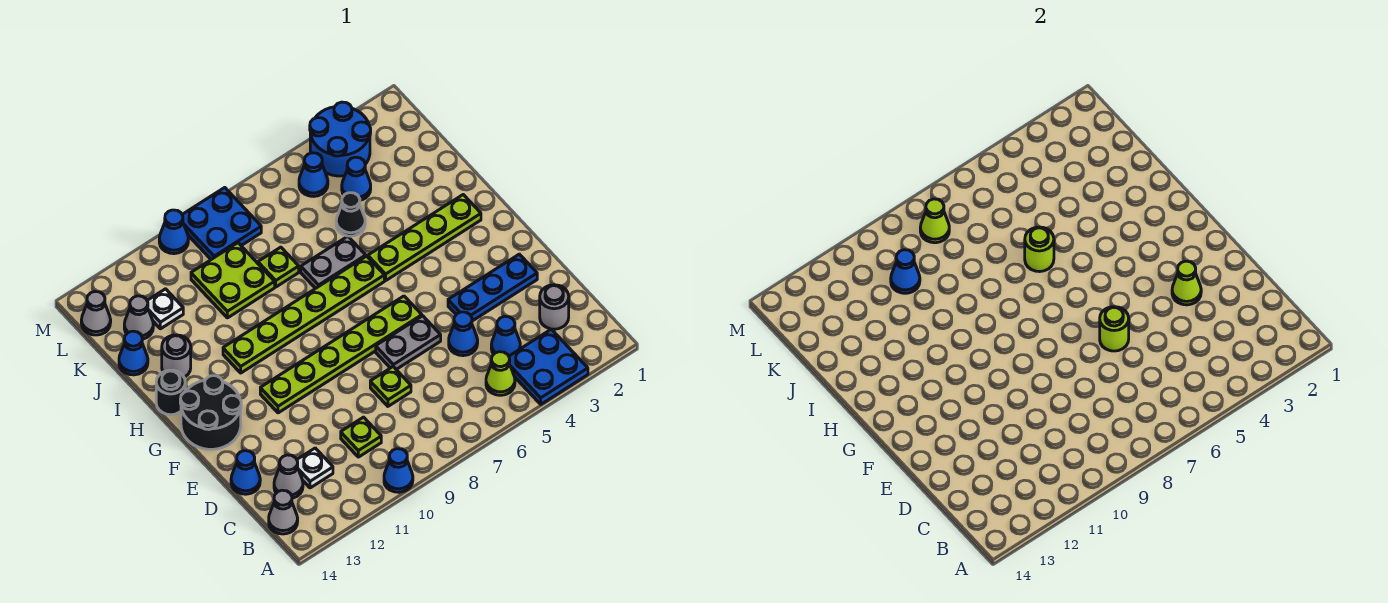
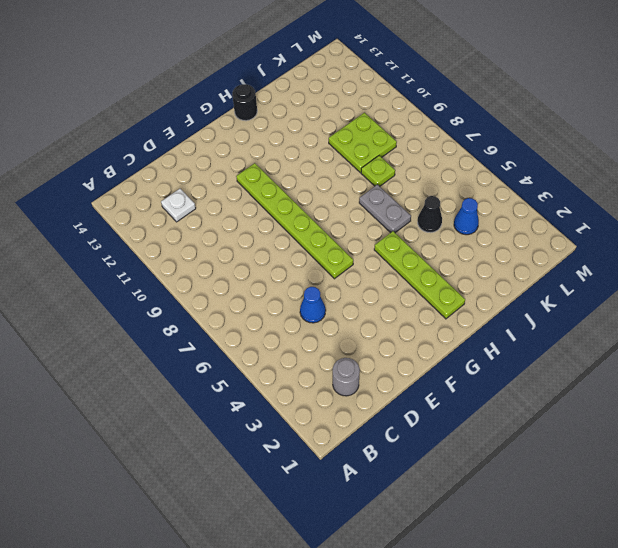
none -> blue plate A3:B4 level 1
none -> blue cone A10 level 1
none -> lime cone B5 level 1
none -> grey cone B14 level 1

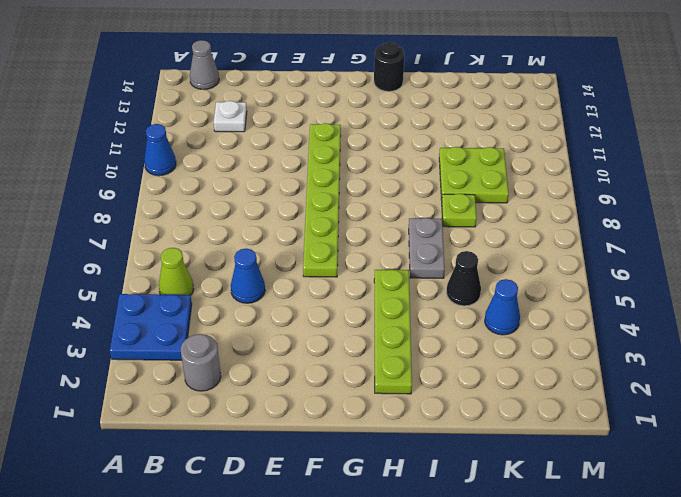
none -> blue cone C4 level 1
none -> lime plate C10 level 1
none -> grey cone C13 level 1
none -> lime plate D8 level 1

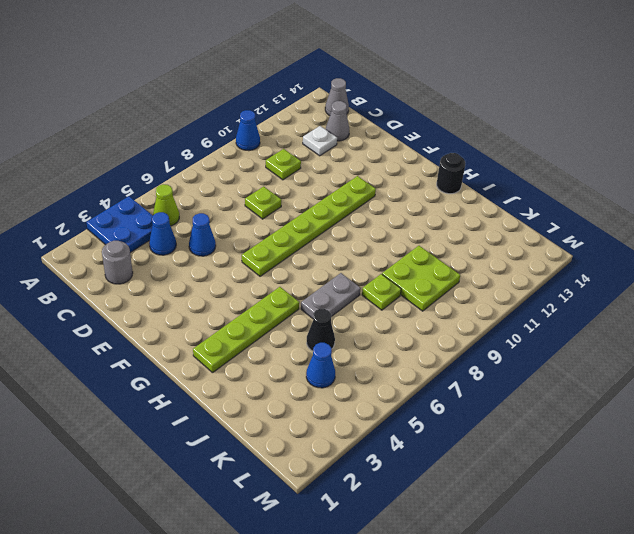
none -> blue cone D14 level 1
none -> blue plate E2:E4 level 1
none -> grey plate E6:E7 level 1
none -> black round brick F13:G14 level 1

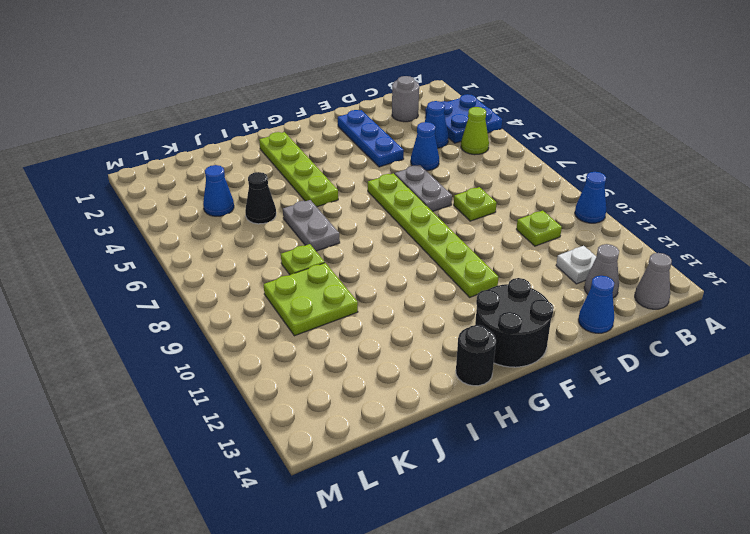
none -> lime plate H6:H11 level 1
none -> grey round brick I13 level 1
none -> blue cone J14 level 1
none -> white plate K12 level 1

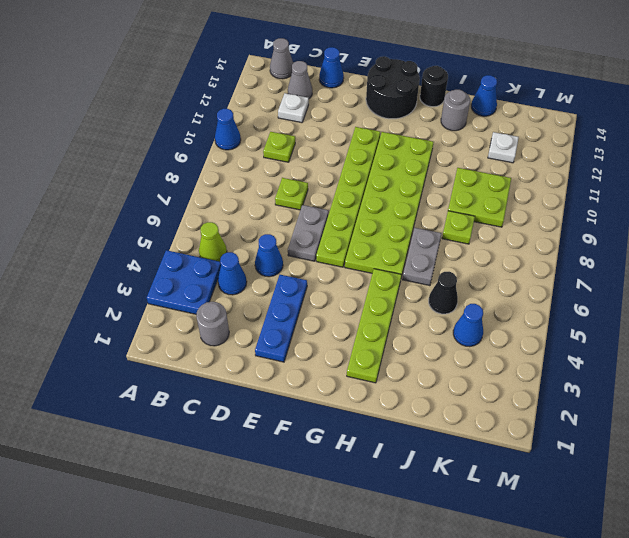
lime plate G6:H11 level 1 -> lime plate H6:H11 level 1
none -> grey cone K13 level 1
none -> blue round brick L3:M4 level 1
none -> blue cone L5 level 1
none -> blue plate L8:M9 level 1

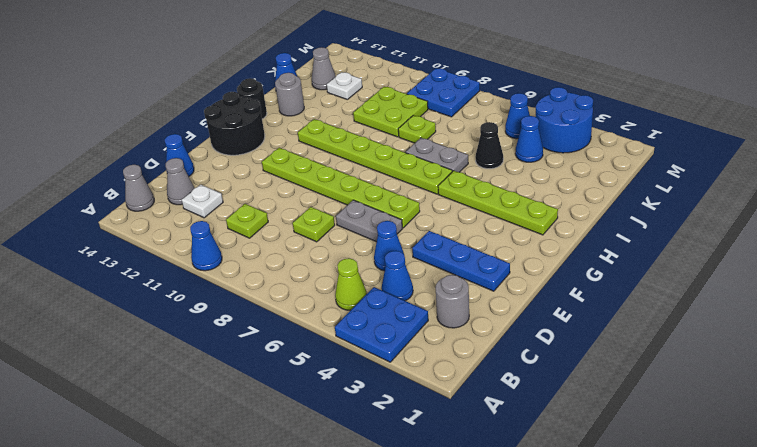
none -> grey cone L14 level 1
none -> blue cone M10 level 1
none -> lime cone E3 level 2
none -> lime round brick E6 level 2

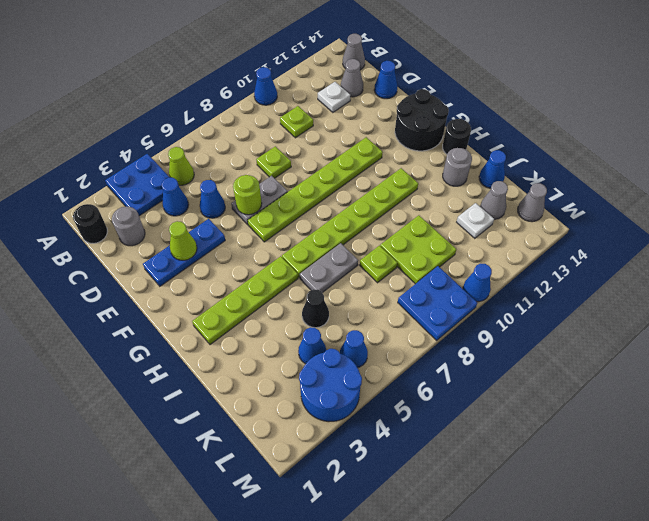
black round brick B1 level 1 -> none
none -> lime round brick I6 level 2
none -> blue cone K10 level 2
none -> lime cone L8 level 2

